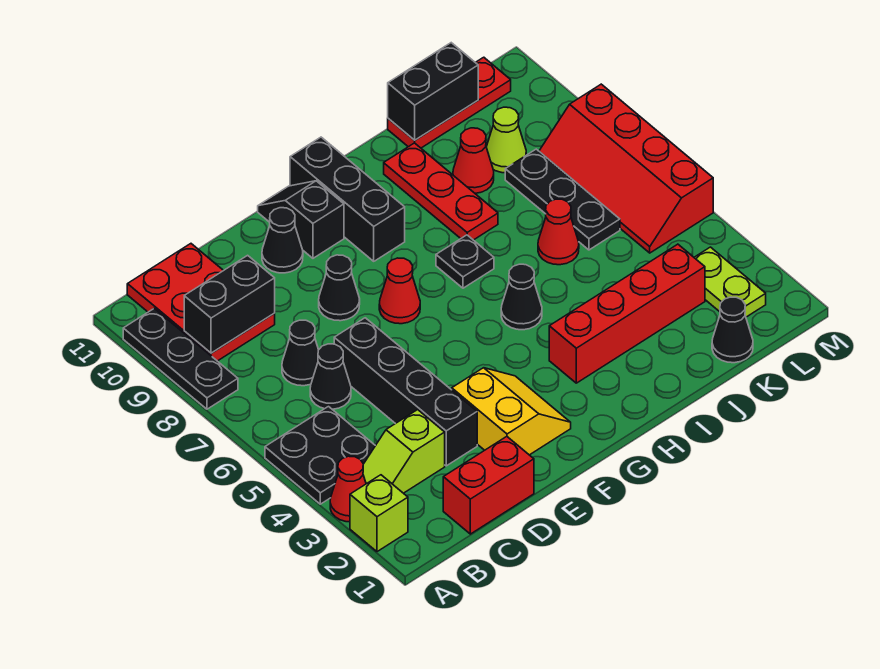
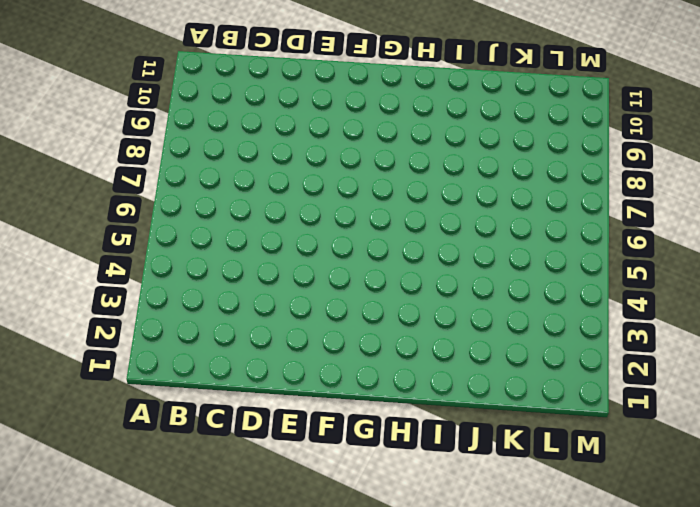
none -> lime brick A2 level 1
none -> red cone A3 level 1
none -> black plate A4:B5 level 1
none -> black plate A8:A10 level 1

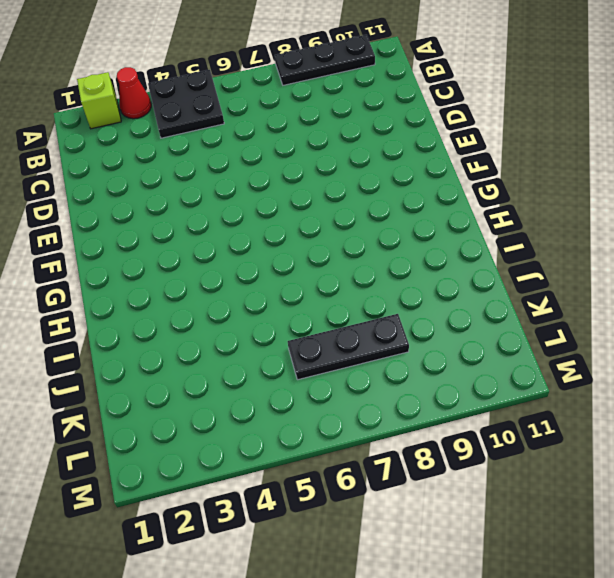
none -> lime slope B3:C3 level 1 top C
none -> red plate B9:C11 level 1
none -> red brick C1:D1 level 1
none -> black cone C6 level 1

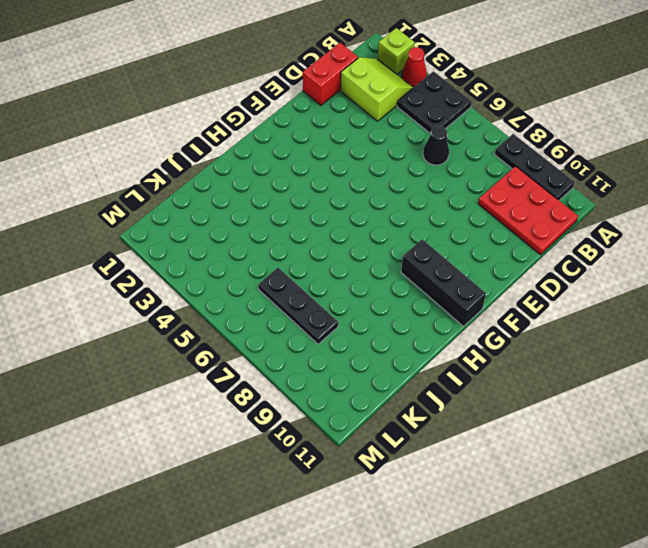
lime slope B2:C3 level 1 top C -> lime slope B3:C3 level 1 top C
none -> black cone C7 level 1
none -> black brick D3:D6 level 1
none -> yellow slope E2:F3 level 1 top E
none -> black cone E8 level 1

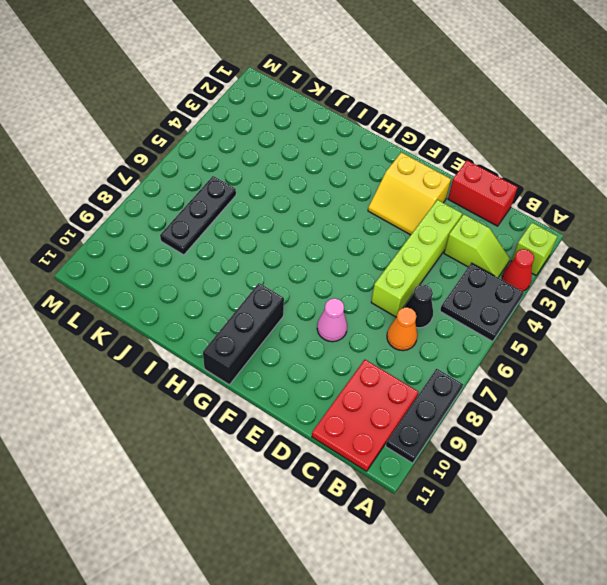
orange cone C7 level 1 -> black cone C7 level 1
lime brick D3:D6 level 1 -> black brick D3:D6 level 1
yellow slope E2:F3 level 1 top 2 -> yellow slope E2:F3 level 1 top E
pink cone E8 level 1 -> black cone E8 level 1
none -> black cone E10 level 1
none -> red cone F7 level 1
none -> black slope F10:F11 level 1 top 10
none -> red brick H3:K3 level 1

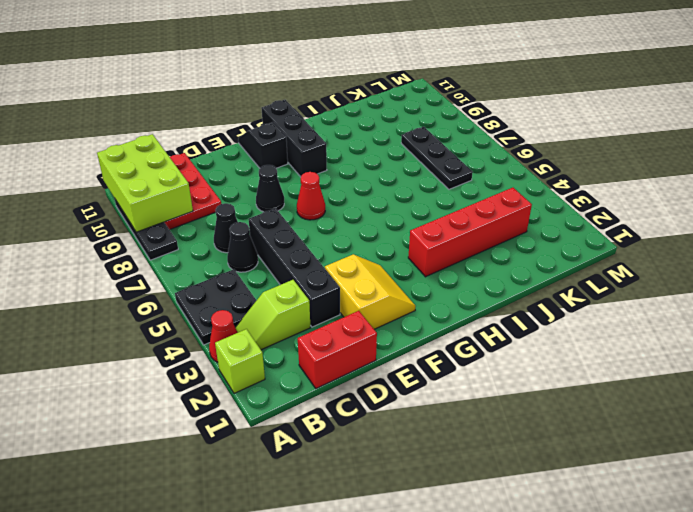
lime brick A9:B11 level 2 -> black brick B9:C9 level 2
none -> black cone E10 level 1
none -> black cone H5 level 1
none -> black plate H7 level 1
none -> red plate I8:I10 level 1

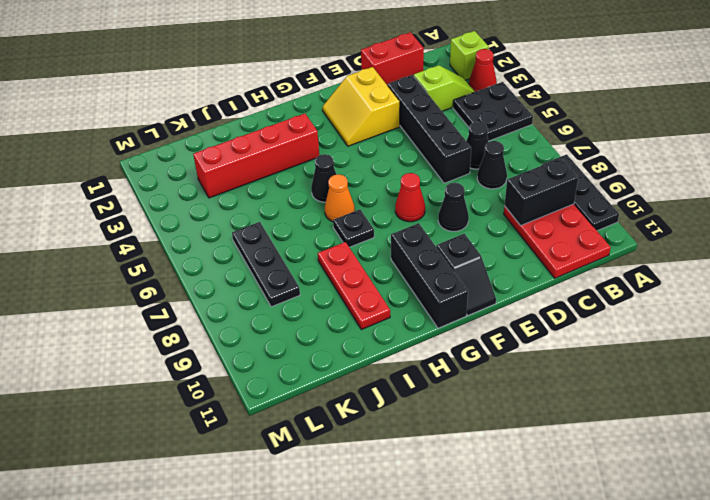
orange cone H6 level 1 -> none
none -> black cone E10 level 1
none -> red cone J6 level 1
none -> red cone J9 level 1
none -> red plate J11:L11 level 1

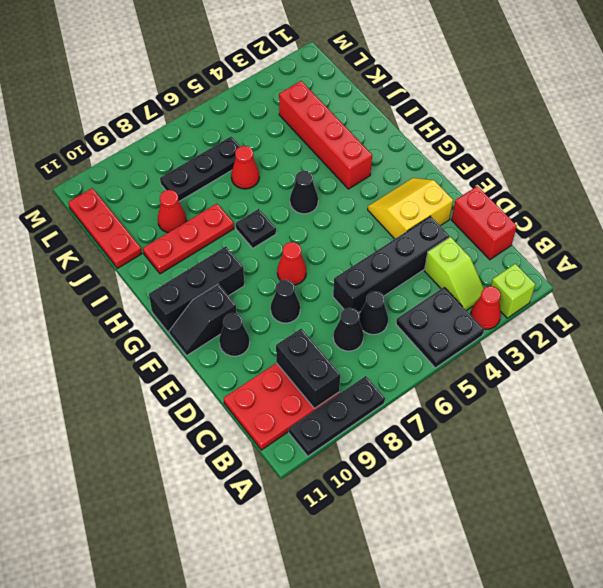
none -> black cone K1 level 1
none -> lime cone K9 level 1
none -> lime plate L2:L3 level 1
none -> red slope L5:M8 level 1 top M

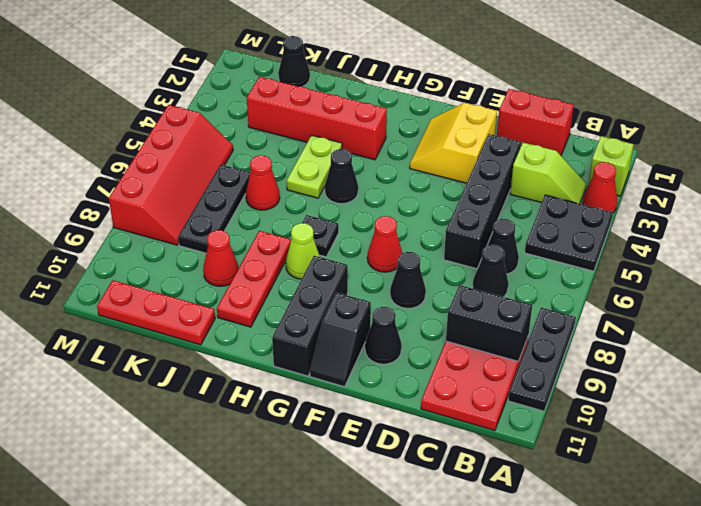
lime cone H8 level 1 -> lime cone K9 level 1
lime plate I4:I5 level 1 -> lime plate L2:L3 level 1
none -> black brick J11:K11 level 2

